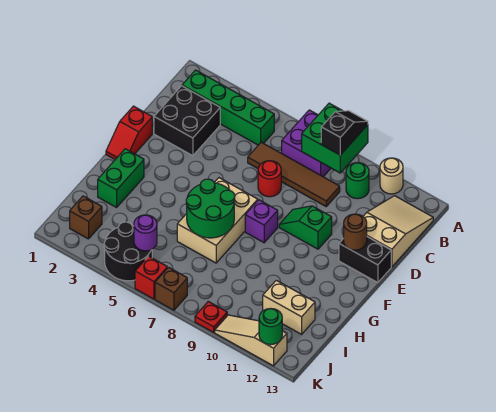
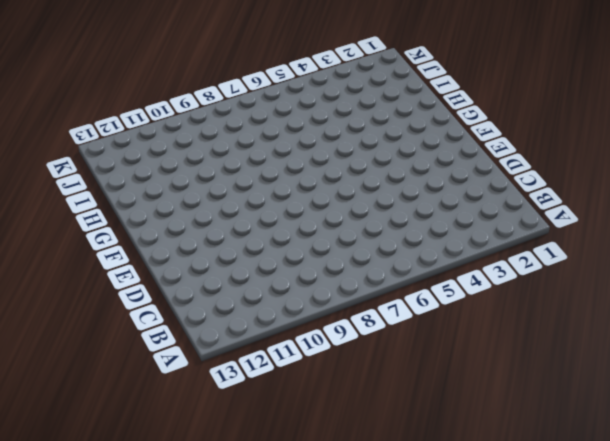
none -> purple brick A7:B8 level 1
none -> tan round brick A11 level 1
none -> green brick B2:B5 level 1

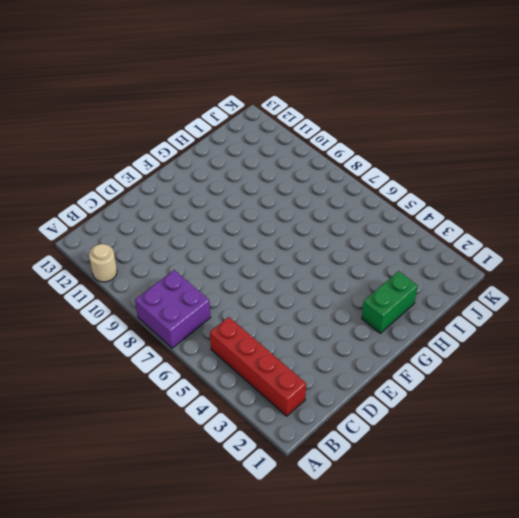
red brick B2:B5 level 1 -> green brick B2:B5 level 1
none -> green round brick B10 level 1
none -> tan slope B12:D13 level 1 top D
none -> black brick C2:D3 level 1

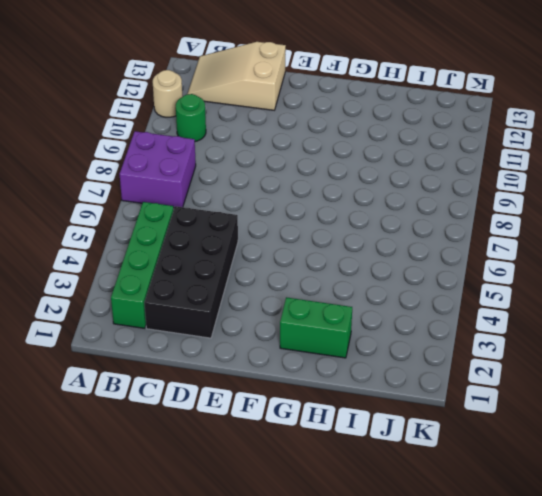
black brick C2:D5 level 1 -> black brick C2:D3 level 1
none -> brown tile C6:C9 level 1
none -> red round brick D7 level 1
none -> red slope E1:F1 level 1 top E

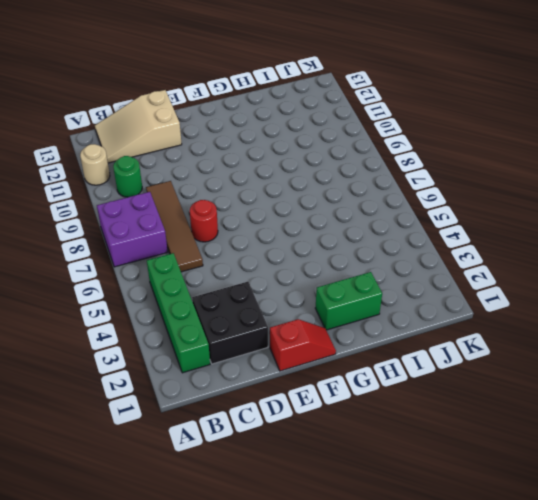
none -> green slope E9:E10 level 1 top 10
none -> black brick E12:E13 level 1
none -> tan brick F6:H7 level 1

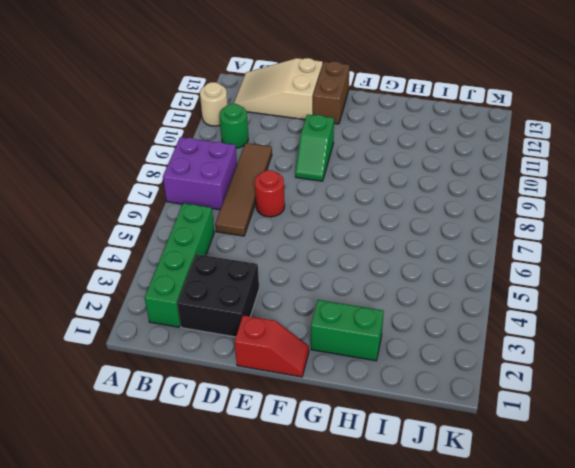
brown brick E12:E13 level 1 -> black brick E12:E13 level 1
none -> tan brick F6:H7 level 1
none -> purple brick F8 level 1
none -> tan brick I11:I12 level 1

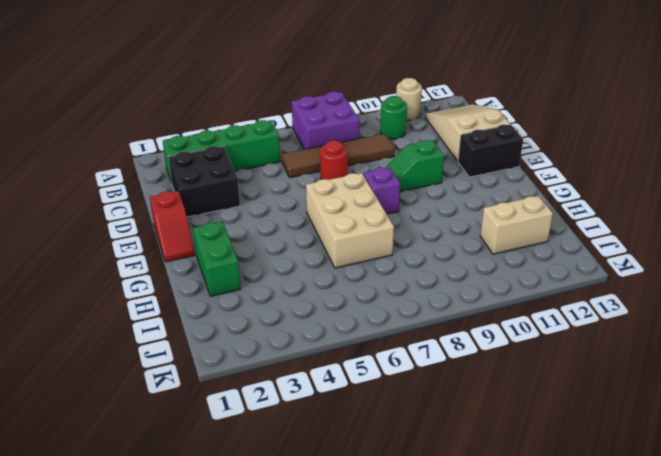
none -> brown brick J2 level 1
none -> black round brick J4:K5 level 1
none -> red brick K6 level 1

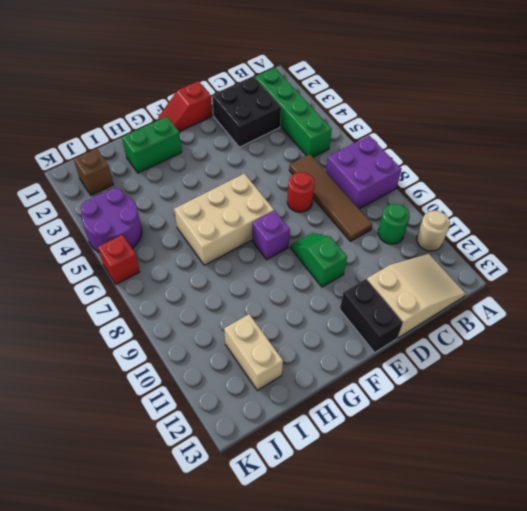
purple round brick J4:K5 level 1 -> black round brick J4:K5 level 1
none -> brown brick K7 level 1
none -> red plate K9 level 1
none -> tan slope K10:K12 level 1 top 12

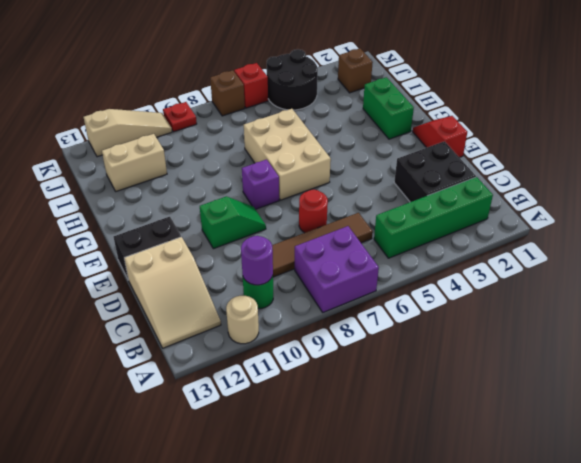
purple round brick B10 level 2 -> purple round brick J5 level 2
none -> green brick A8:B9 level 2
none -> brown round brick E12 level 2
none -> green round brick G6:H7 level 2

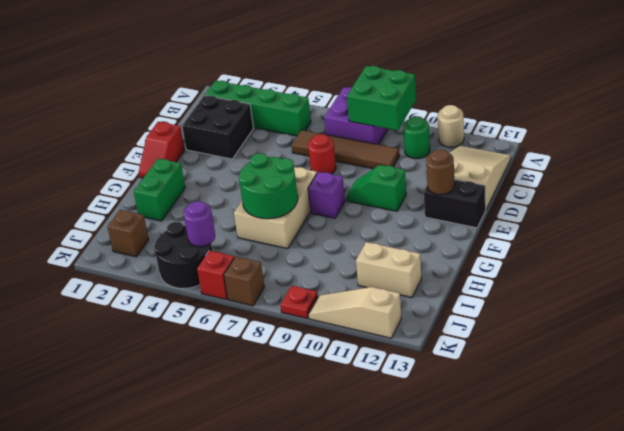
none -> green round brick K12 level 2
none -> black slope A9:B9 level 3 top B

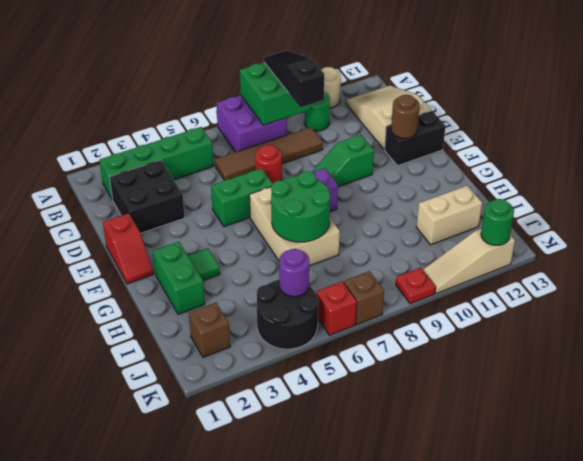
black slope A9:C9 level 3 top C -> black slope A9:B9 level 3 top B
green brick E5:E6 level 1 -> none
green tile G3 level 1 -> none

